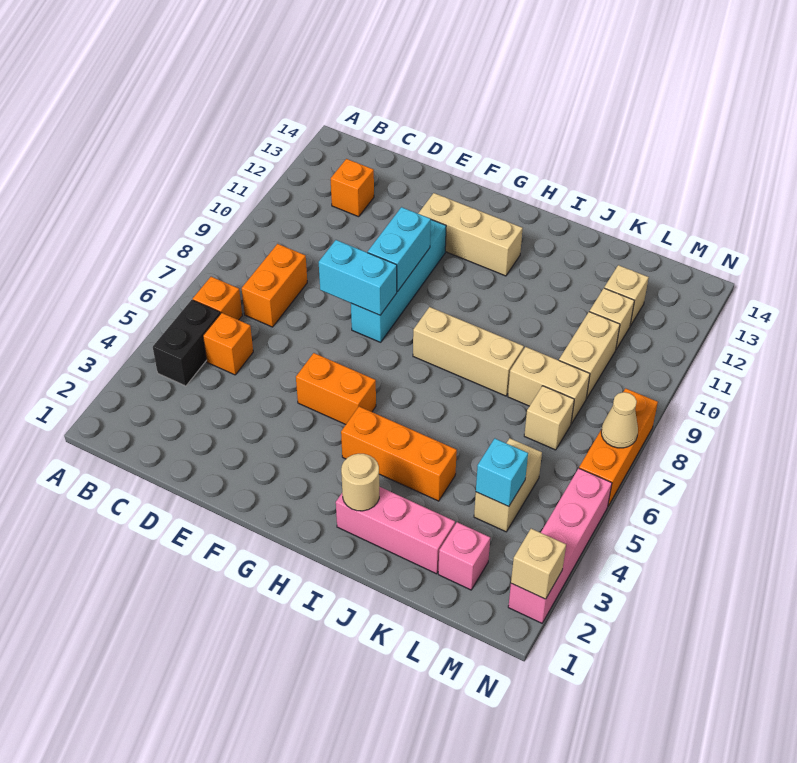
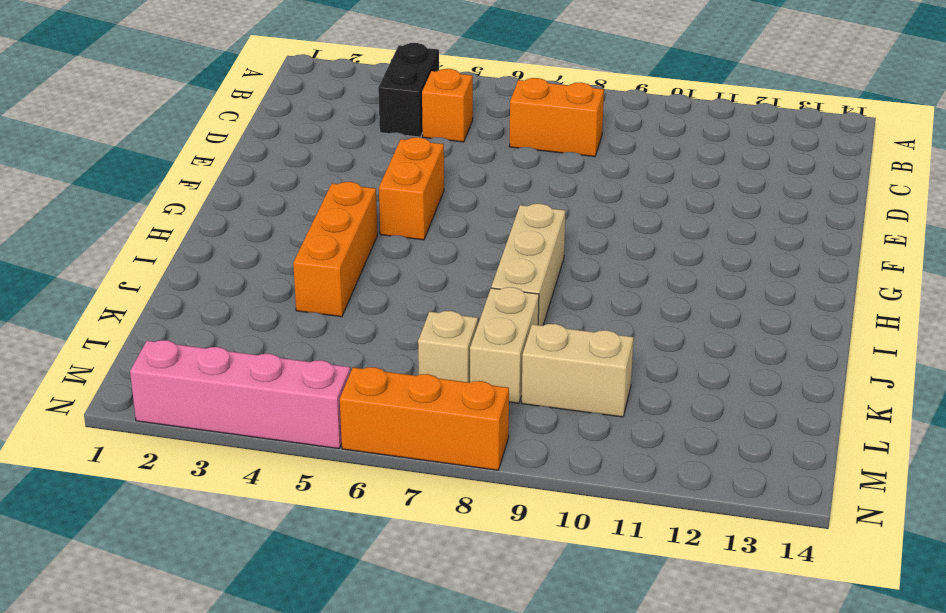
black brick B4:C4 level 1 -> black brick B4:B5 level 1
none -> orange brick B6 level 1
none -> orange brick C12 level 1
none -> cyan brick F8:F11 level 1

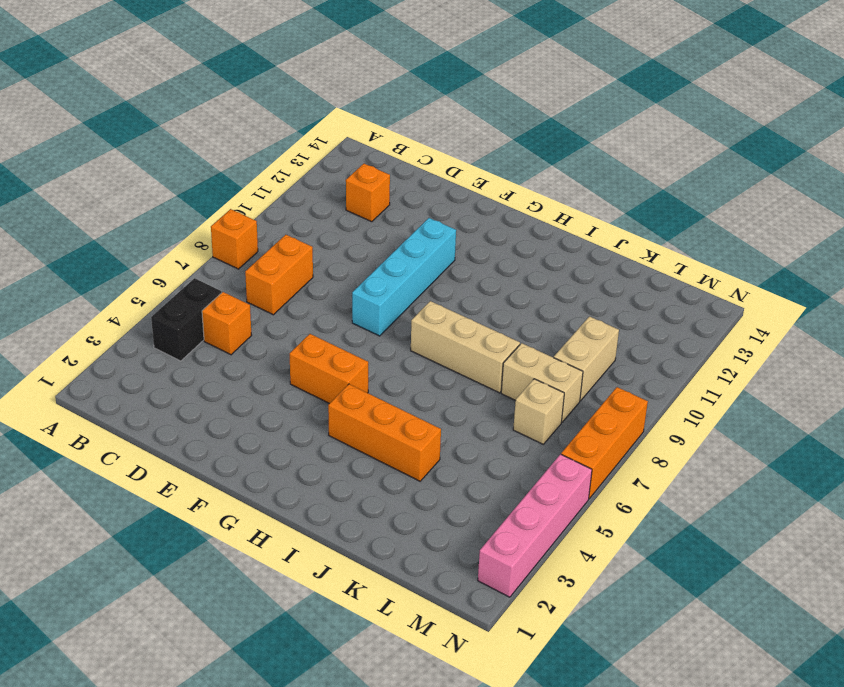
orange brick A8 level 1 -> orange brick B6 level 1
none -> tan brick F12:H12 level 1
none -> pink brick I2:K2 level 1
none -> pink brick L2 level 1

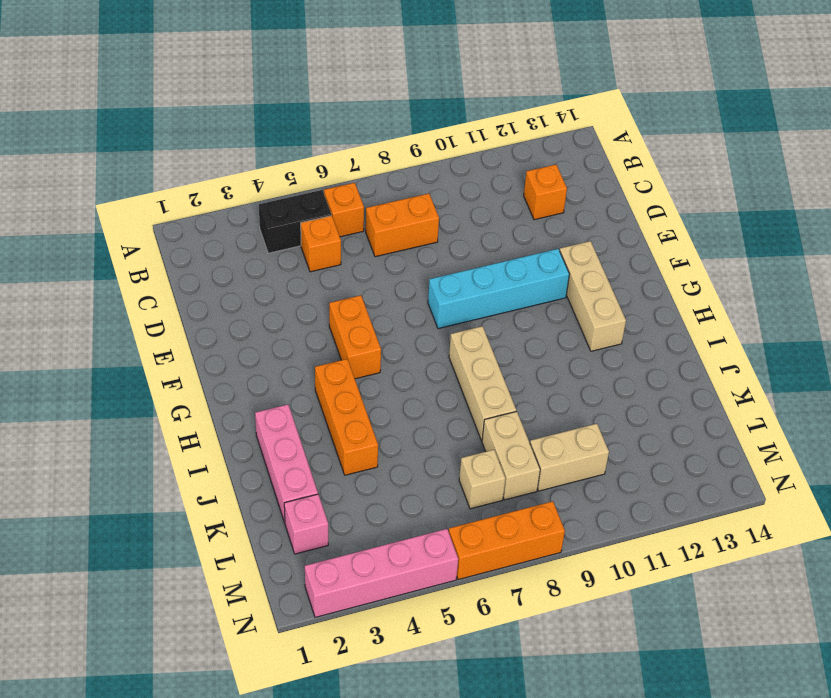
none -> tan brick L4:L5 level 1
none -> tan brick L11 level 1
none -> tan brick L12 level 1

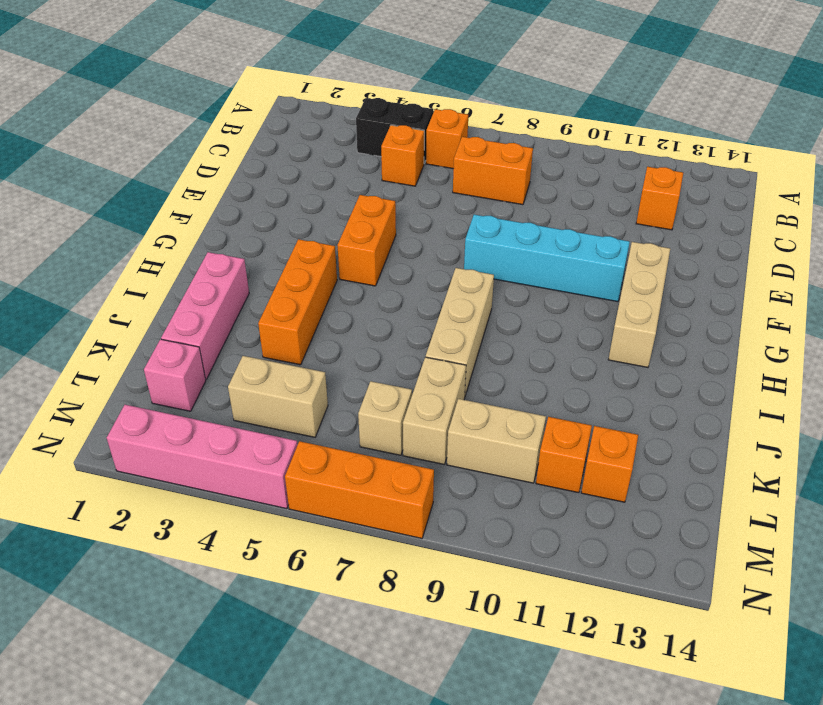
orange brick L11 level 1 -> tan brick L11 level 1
orange brick L12 level 1 -> tan brick L12 level 1
none -> cyan brick E8:F8 level 2
none -> cyan brick F9:F10 level 2
none -> tan round brick I2 level 2

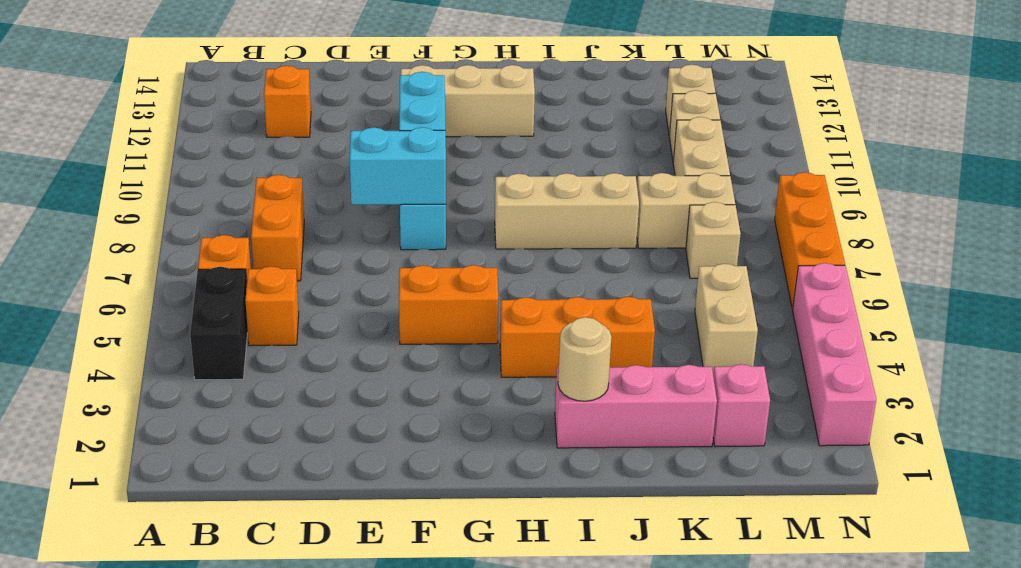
none -> cyan brick L4 level 2
none -> tan brick N2 level 2
none -> tan cone N7 level 2

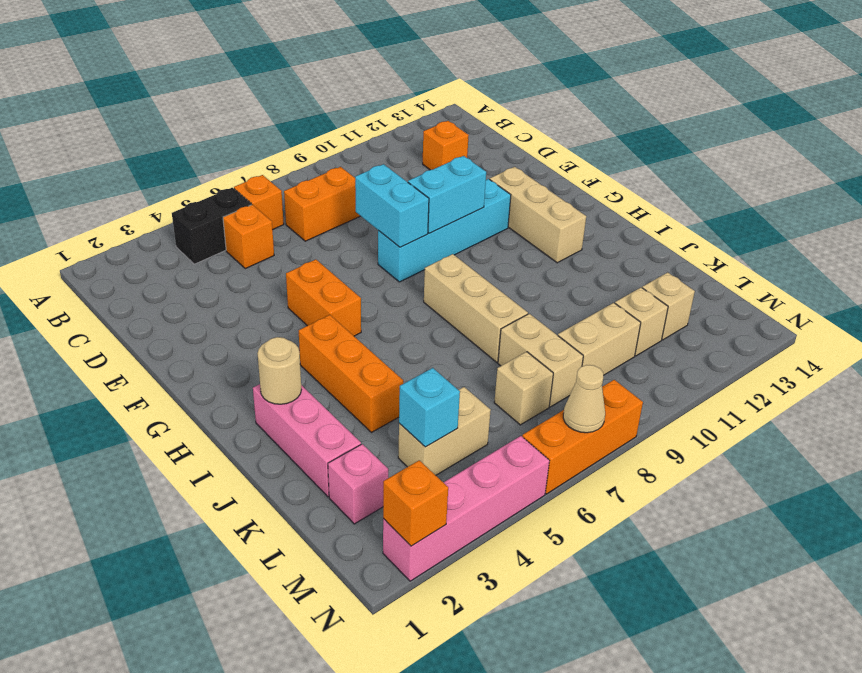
orange brick N2 level 2 -> tan brick N2 level 2

